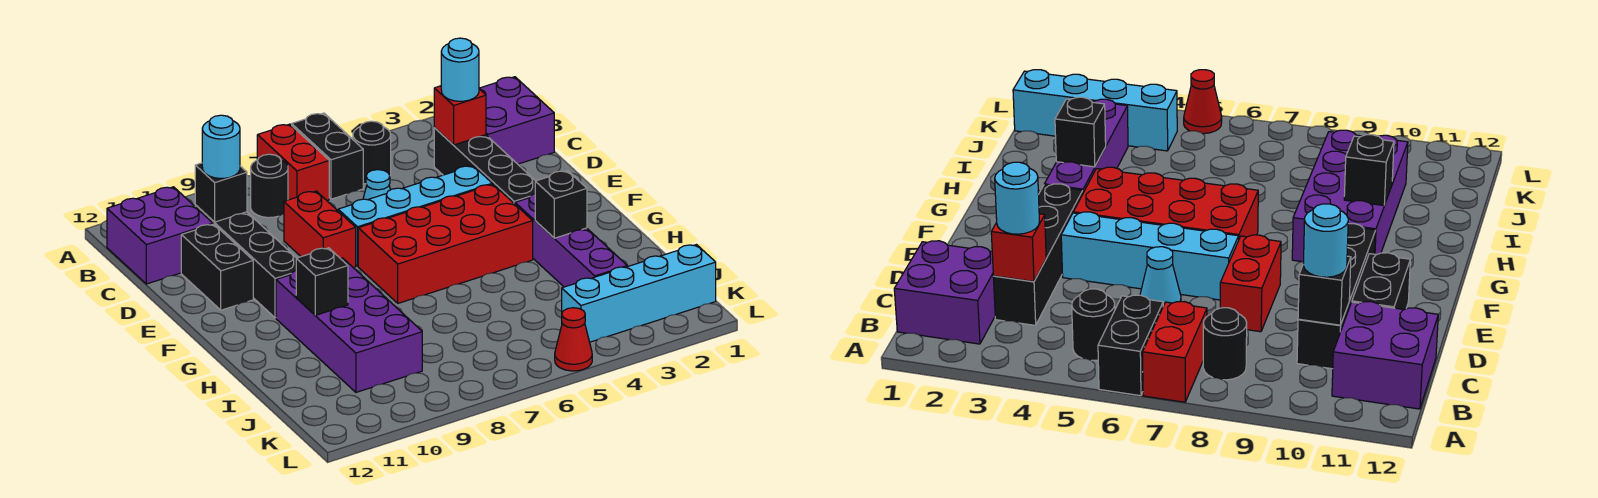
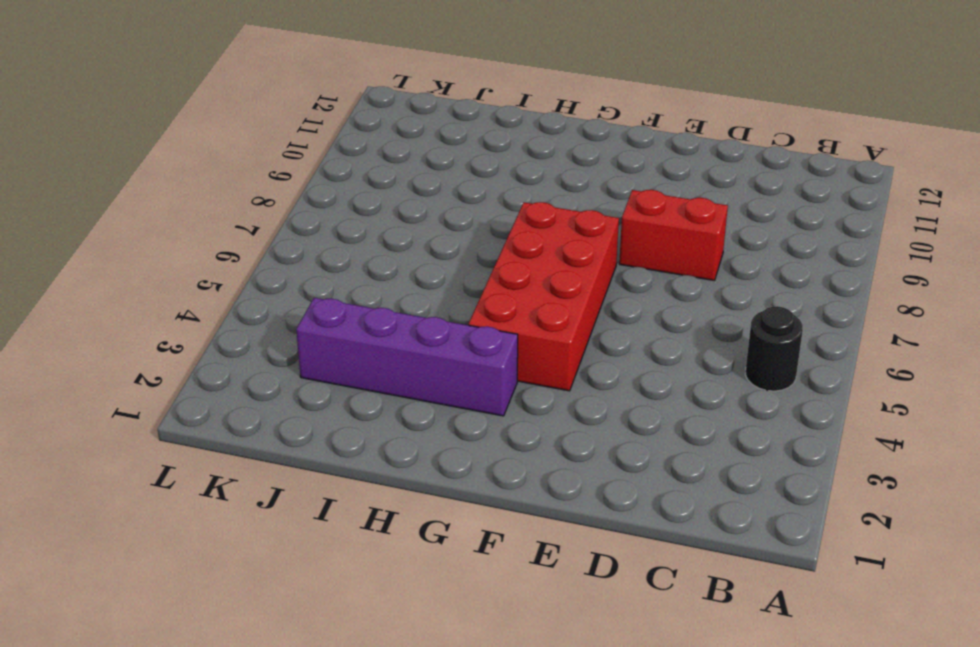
none -> black brick A6:B6 level 1
none -> red brick A7:B7 level 1
none -> purple brick B1:C2 level 1

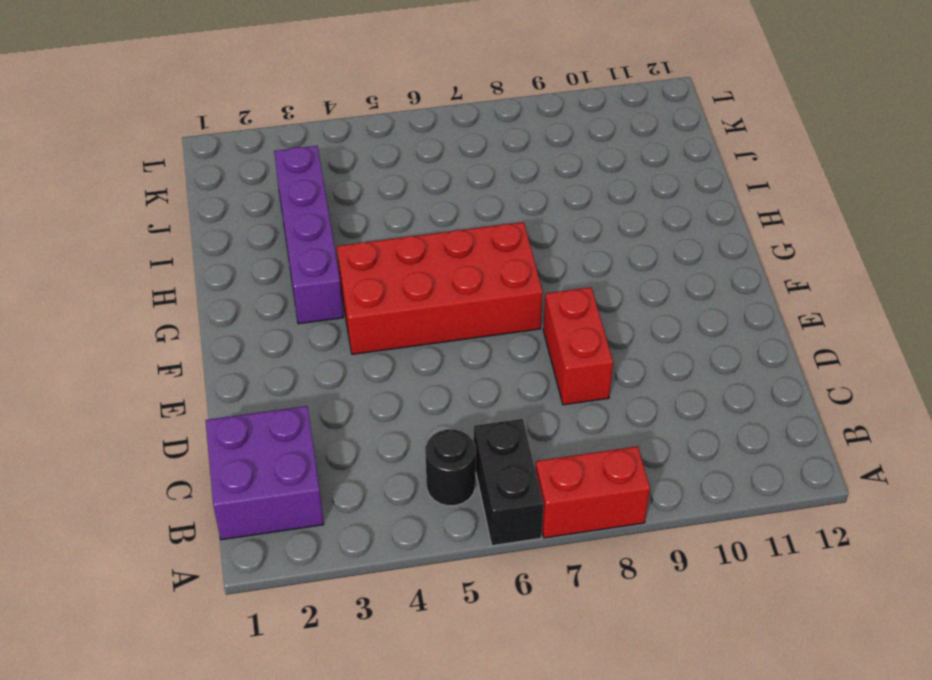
red brick A7:A8 level 1 -> red brick A7:B7 level 1
none -> black round brick B8 level 1
none -> purple brick B11:C12 level 1
none -> black brick C3:F3 level 1

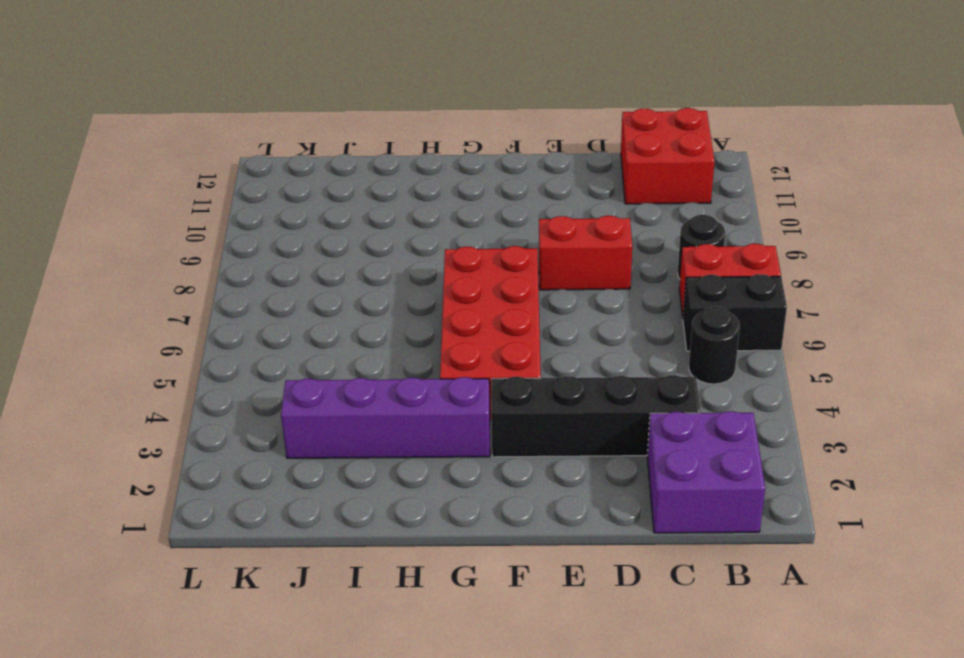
red brick B11:C12 level 1 -> purple brick B11:C12 level 1
none -> black brick C10:F10 level 1
none -> cyan cone D6 level 1
none -> black brick D11:E11 level 1

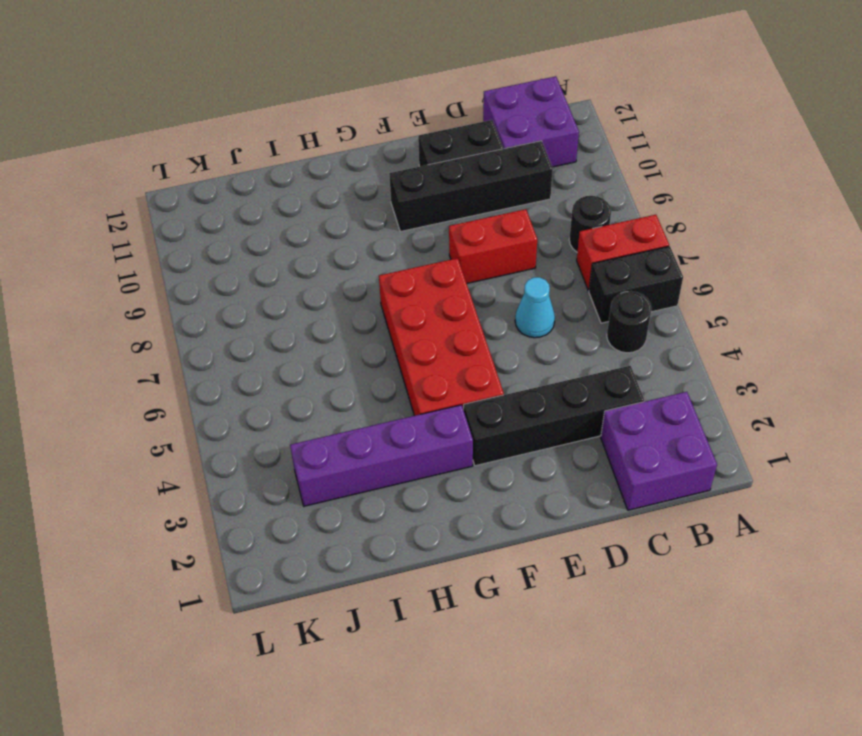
none -> cyan brick E4:E7 level 1
none -> purple brick G9:J10 level 1
none -> cyan brick K1:K4 level 1

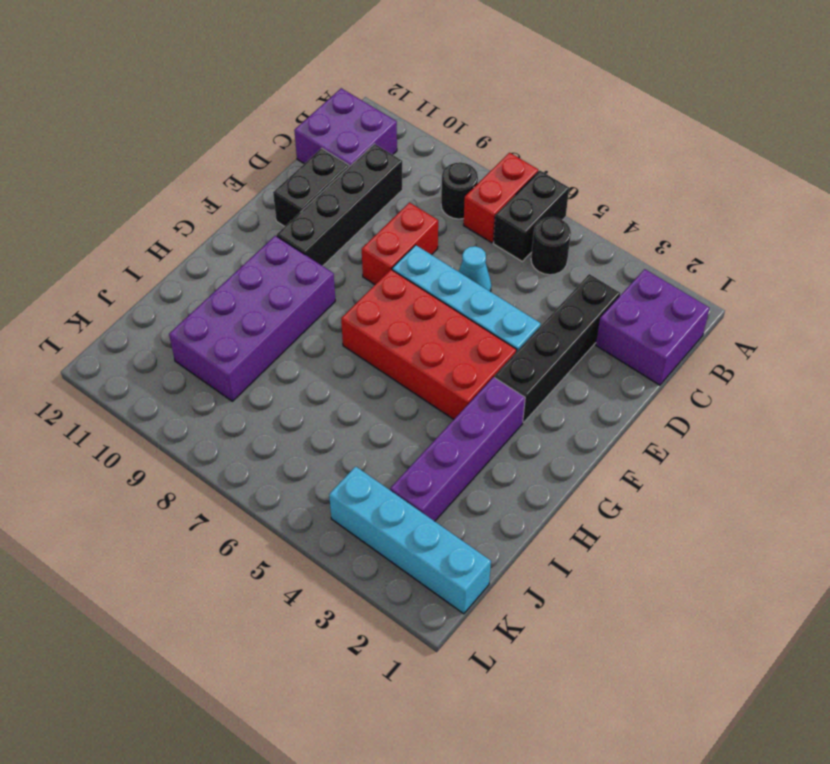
none -> red cone L5 level 1
none -> red brick C3 level 2
none -> black brick C10 level 2

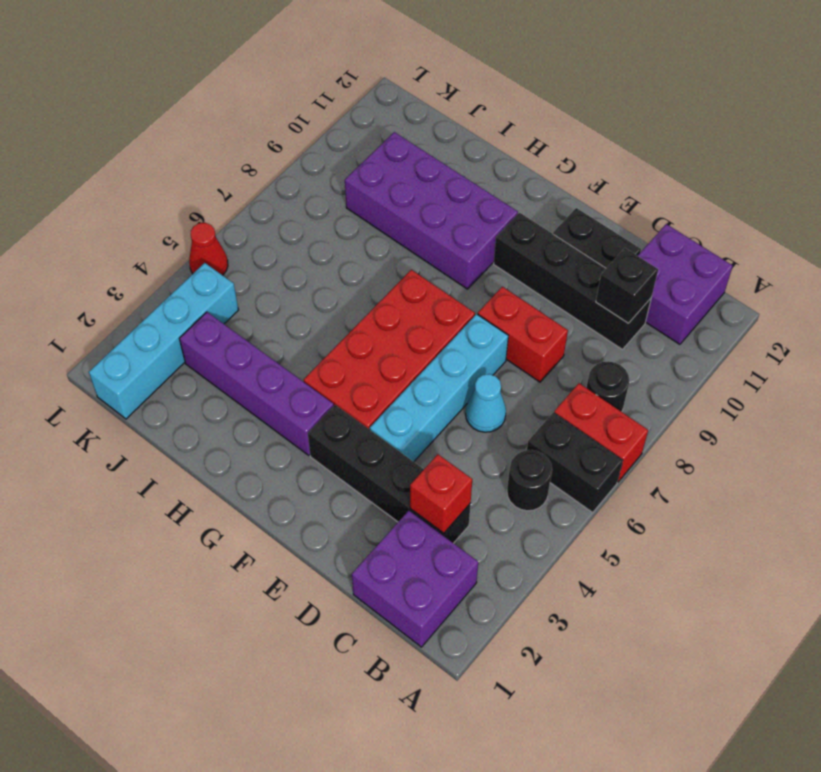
none -> black brick H3 level 2
none -> black brick H10 level 2
none -> cyan round brick C3 level 3

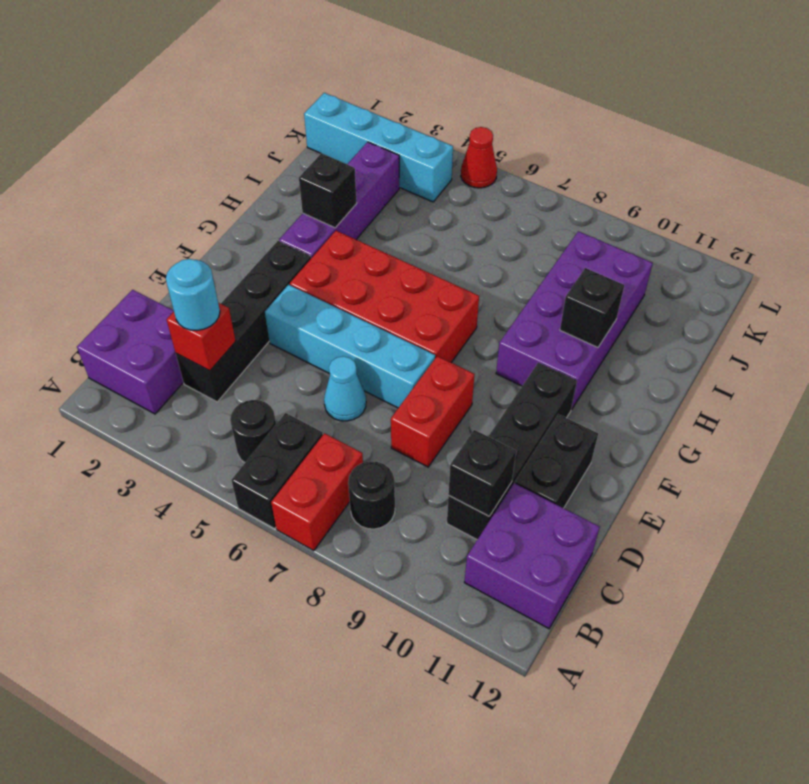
none -> cyan round brick C10 level 3

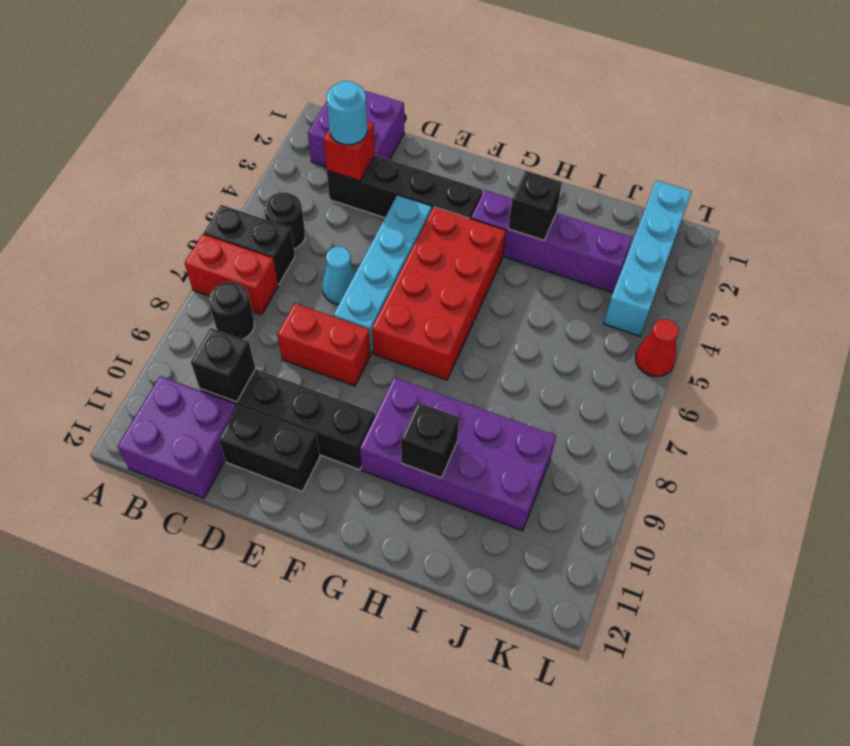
none -> cyan round brick C10 level 3

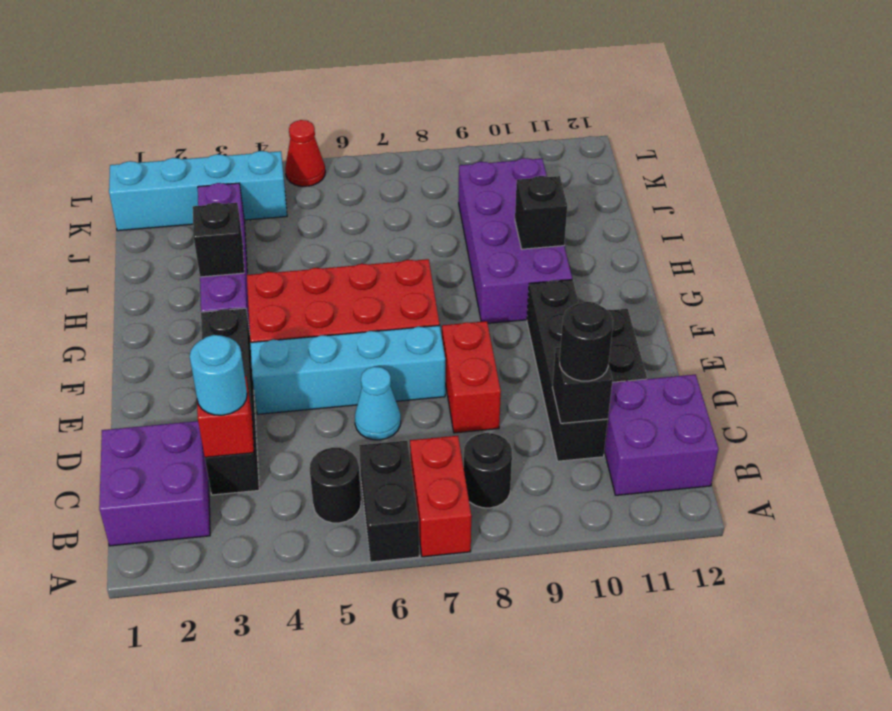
black round brick C10 level 3 -> cyan round brick C10 level 3

